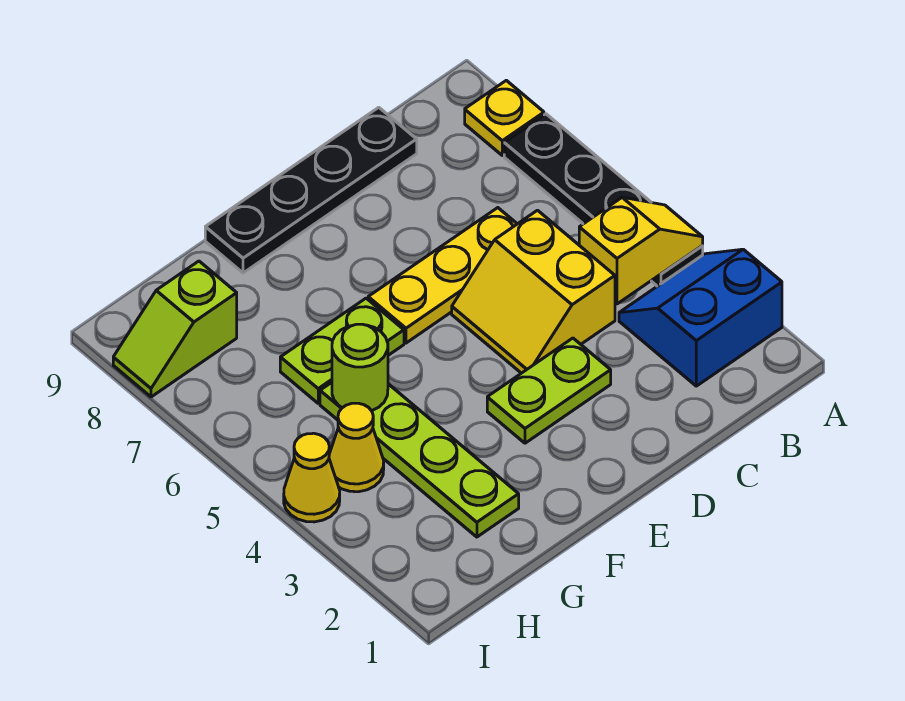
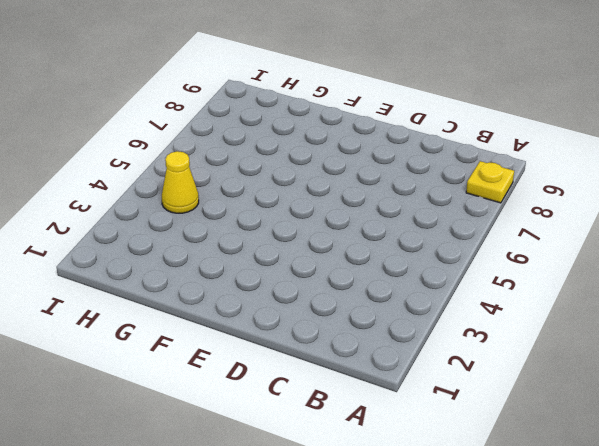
none -> blue slope A2:B3 level 1 top 2
none -> black plate A4:A7 level 1
none -> yellow slope C4:D5 level 1 top C

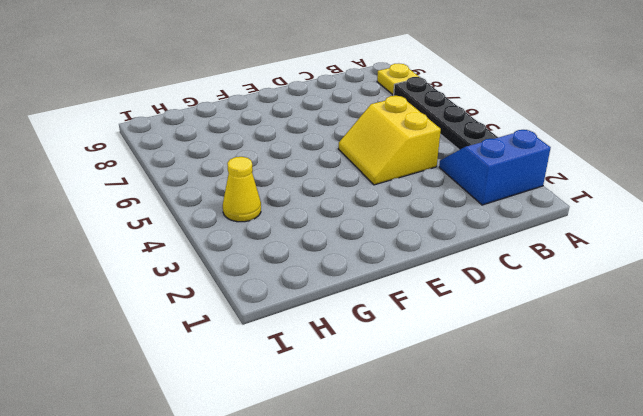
none -> yellow plate C6:E6 level 1
none -> black plate C9:F9 level 1
none -> lime plate D3:E3 level 1

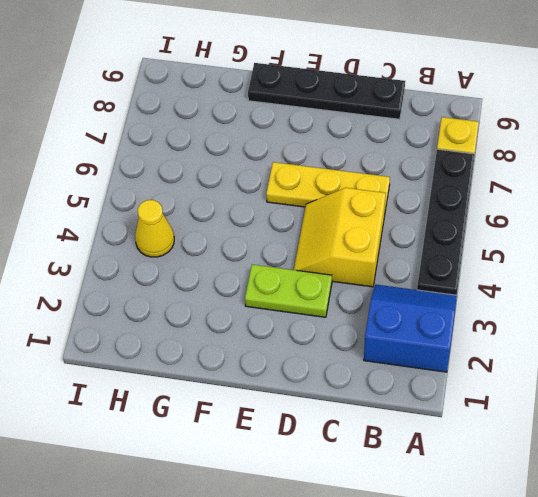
none -> lime plate F6:G6 level 1
none -> lime plate G2:G5 level 1
none -> lime slope H8:I8 level 1 top H

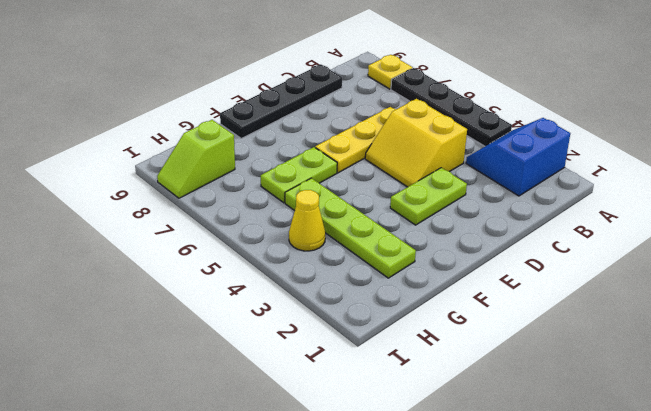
none -> yellow cone I4 level 1
none -> yellow slope A4:B4 level 2 top B
none -> lime round brick G5 level 2

